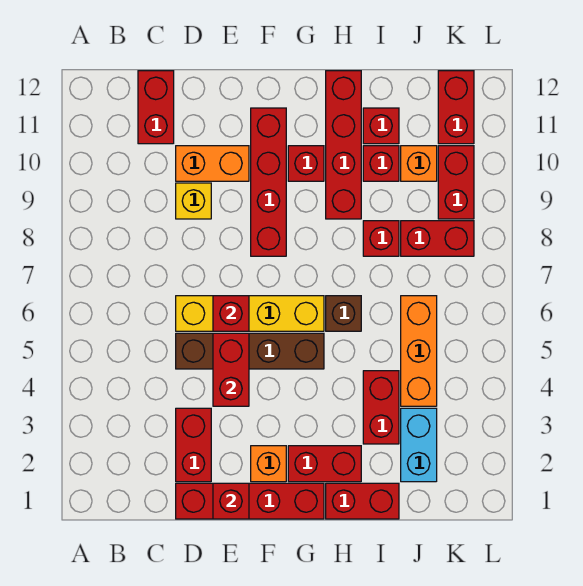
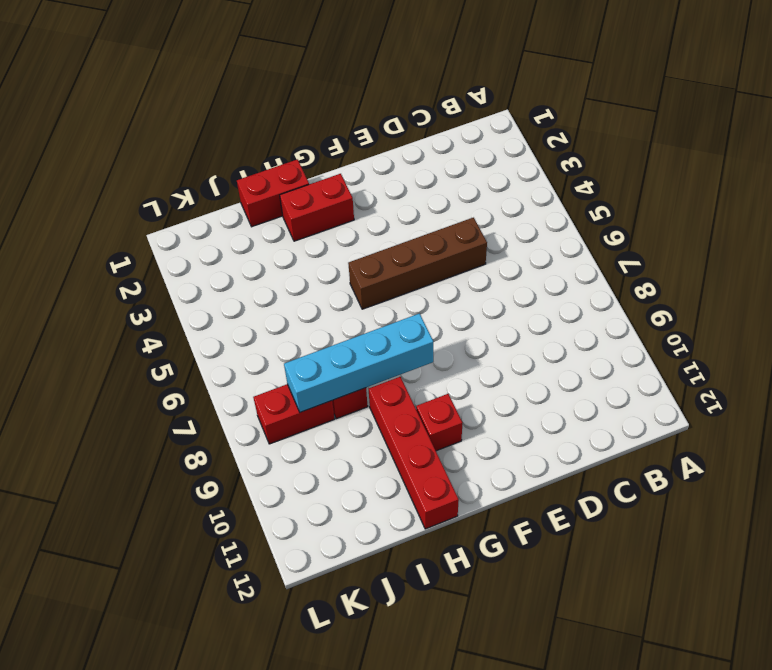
cyan brick G8:J8 level 2 -> none
none -> red brick C11:C12 level 1
none -> red brick D1:G1 level 1
none -> red brick D2:D3 level 1

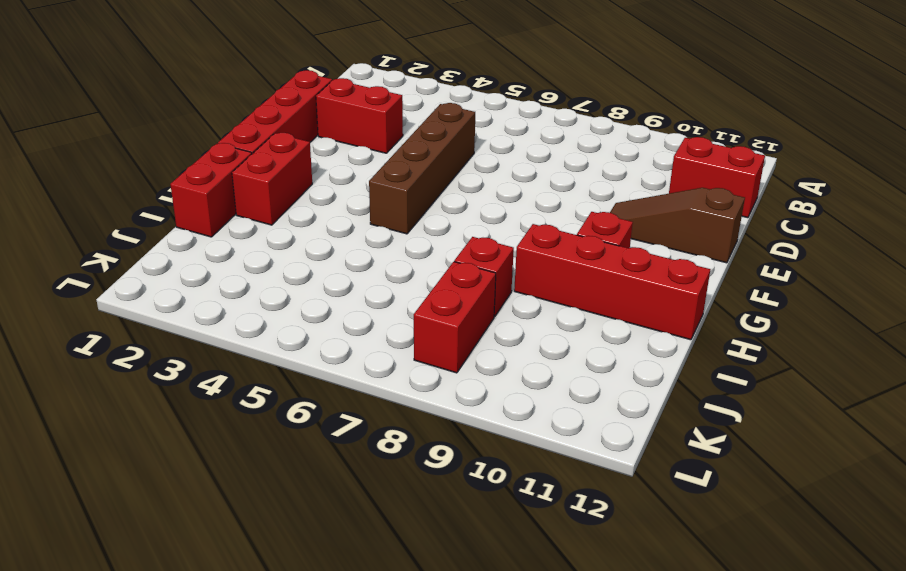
brown slope E10:E12 level 1 top 12 -> orange brick D10:E10 level 1
none -> yellow brick D6:G6 level 1
none -> yellow brick D9 level 1
none -> orange brick F2 level 1

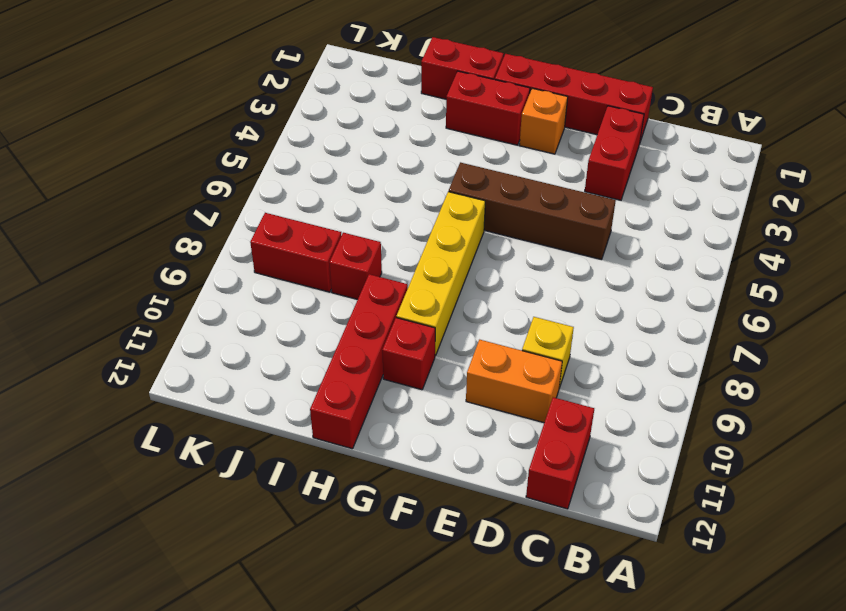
yellow brick G6:G9 level 1 -> yellow brick D6:G6 level 1
none -> red brick F8:F11 level 1
none -> brown brick H6 level 1
none -> red brick I3:I4 level 1

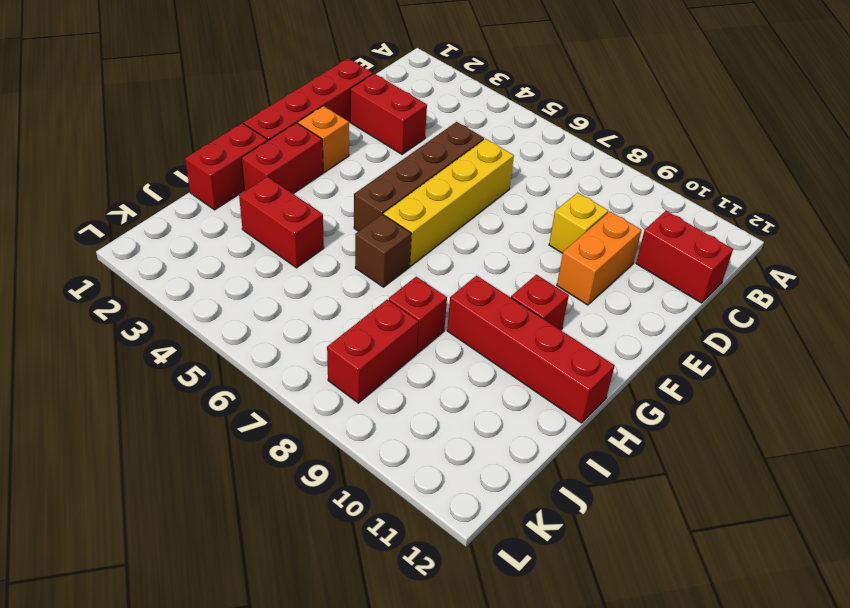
none -> red brick F8:F11 level 1
none -> red brick I10 level 1
none -> red brick I11 level 1

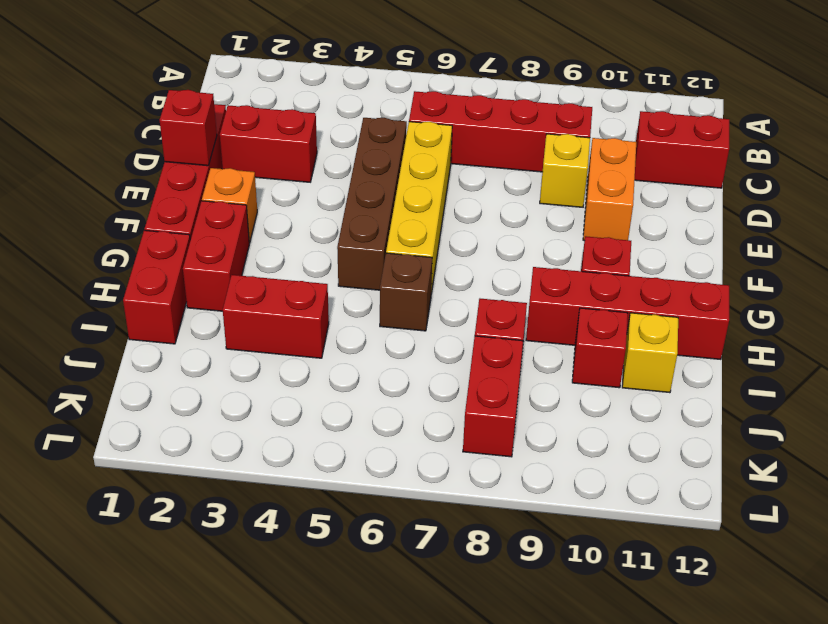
red brick C6:C9 level 1 -> red brick F8:F11 level 1
yellow brick I11 level 1 -> red brick I11 level 1
none -> cyan brick J2:J3 level 1
none -> orange brick J4:J6 level 1
none -> orange brick J10 level 1

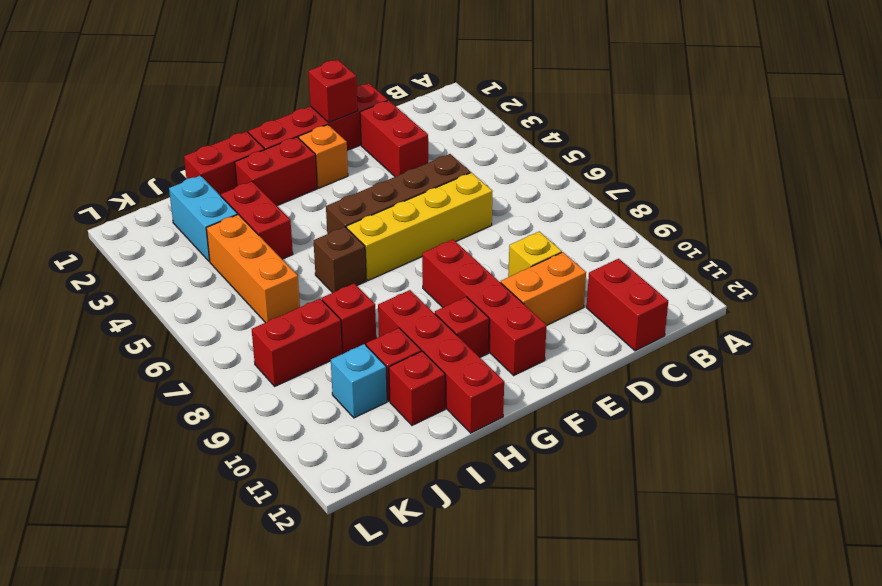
cyan brick J10 level 1 -> orange brick J10 level 1
none -> red brick K9:K10 level 1
none -> red brick K11:K12 level 1
none -> red brick E4:E5 level 2

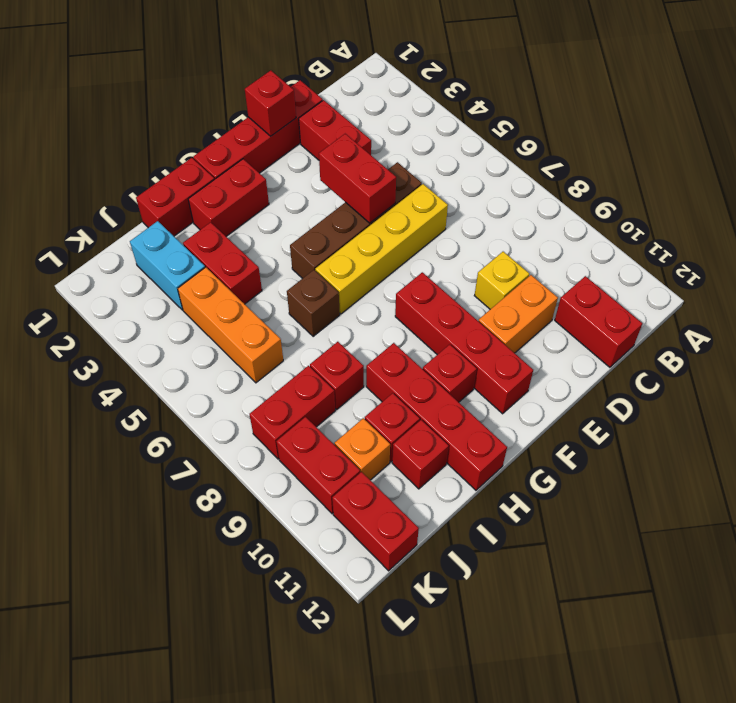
none -> orange brick F2 level 1
none -> red brick E6 level 2

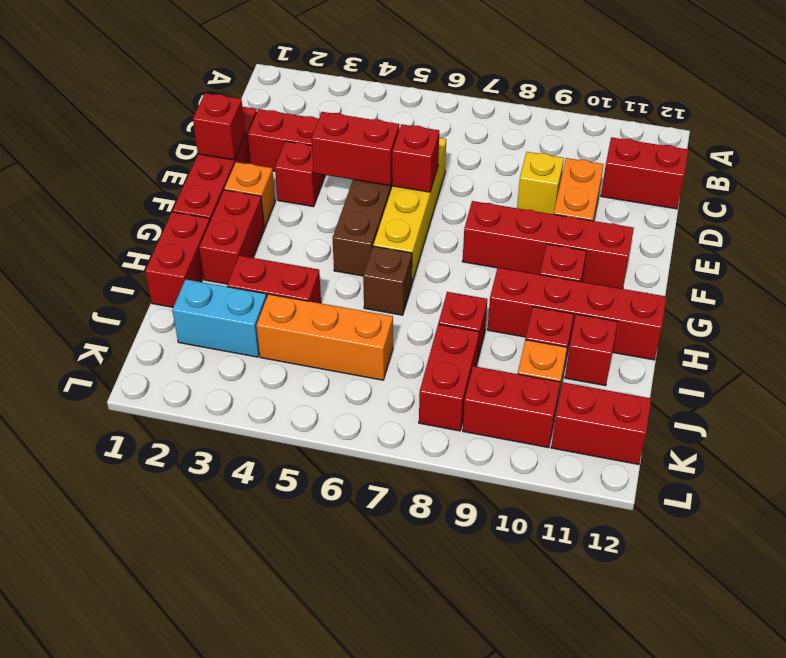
red brick E3 level 1 -> none

